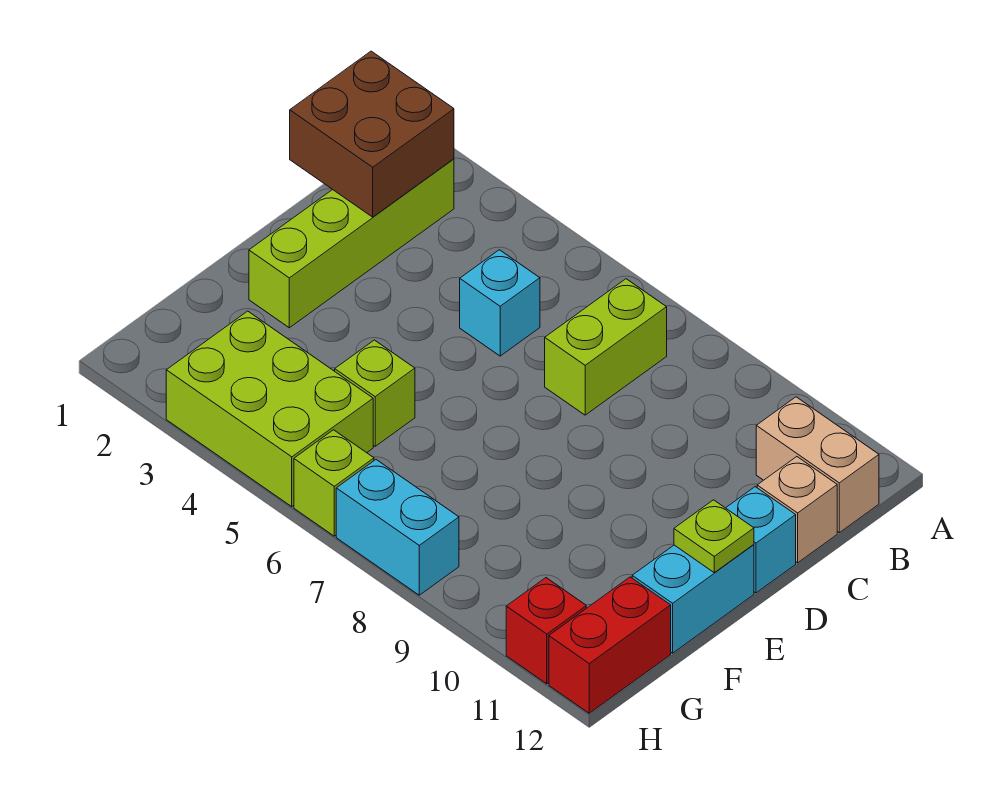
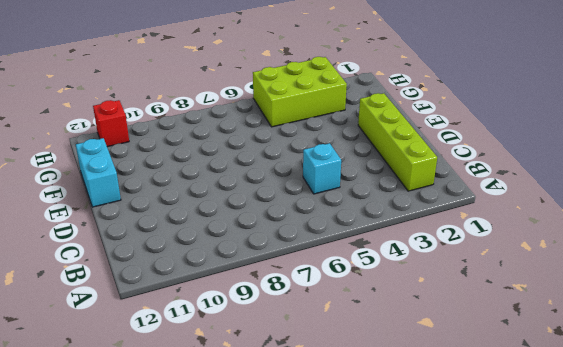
none -> lime brick B7:C7 level 1
none -> tan brick B11:B12 level 1
none -> tan brick C12 level 1

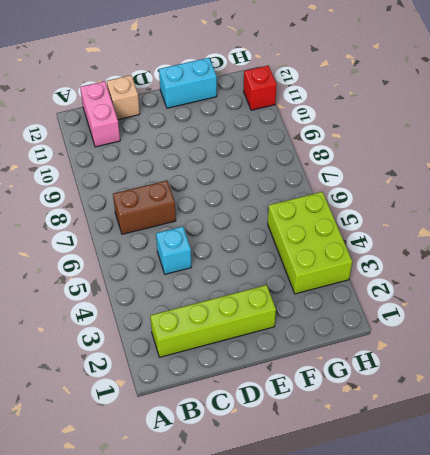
brown brick B7:C7 level 1 -> lime brick B7:C7 level 1
pink brick B11:B12 level 1 -> tan brick B11:B12 level 1
none -> cyan brick D12 level 1
none -> lime brick F5 level 1
none -> red brick G12:H12 level 1

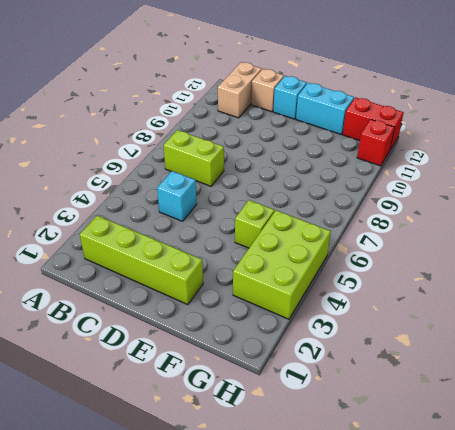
none -> lime brick H6 level 1
none -> cyan brick H7:H8 level 1
none -> brown brick B1:C2 level 2

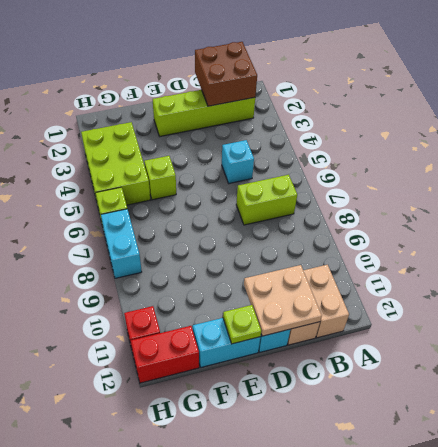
tan plate C11:D12 level 2 -> none

